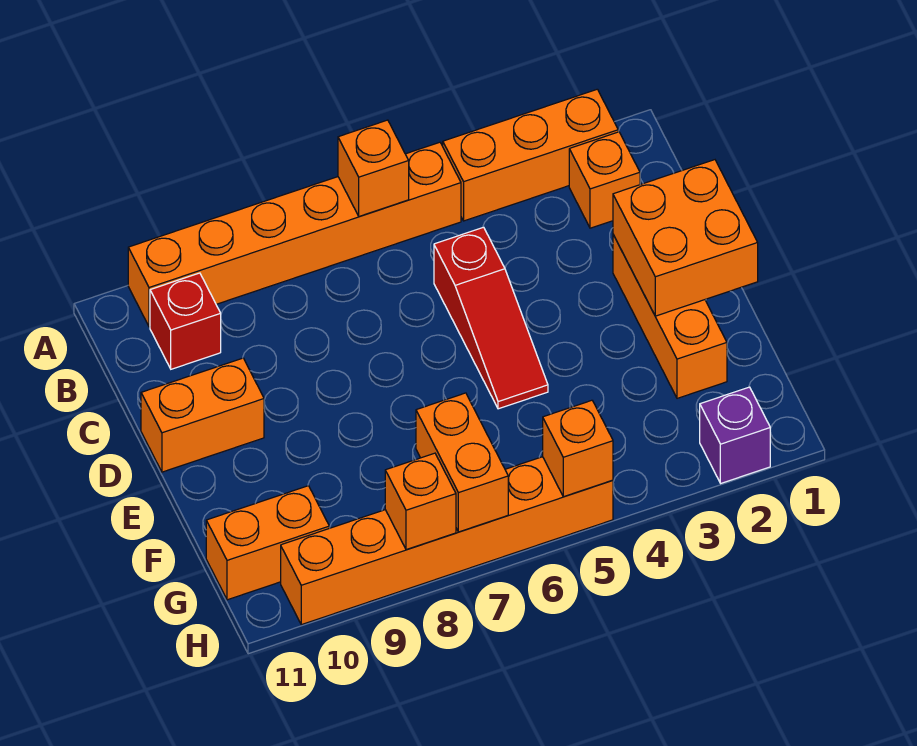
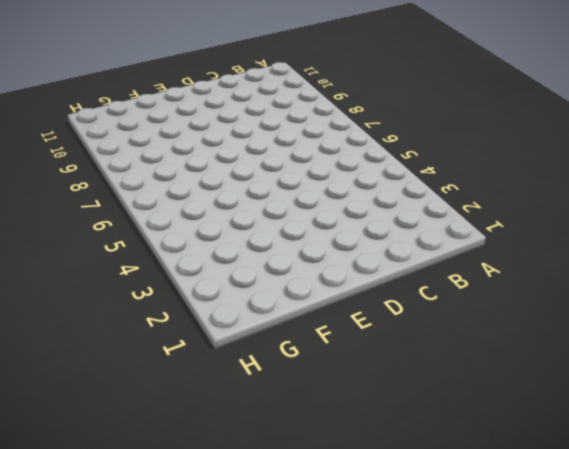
none -> orange brick A2:A4 level 1
none -> orange brick A5:A10 level 1
none -> orange brick B2 level 1

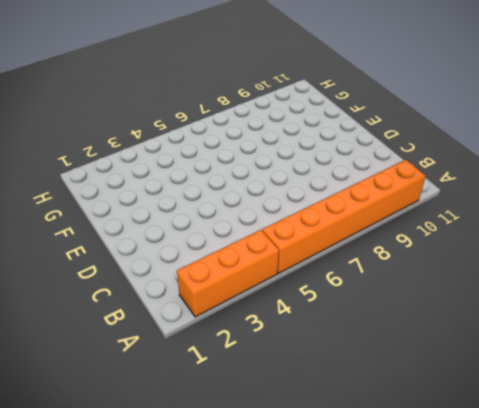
none -> orange brick B2 level 1
none -> red brick B10 level 1
none -> red slope C5:E5 level 1 top C

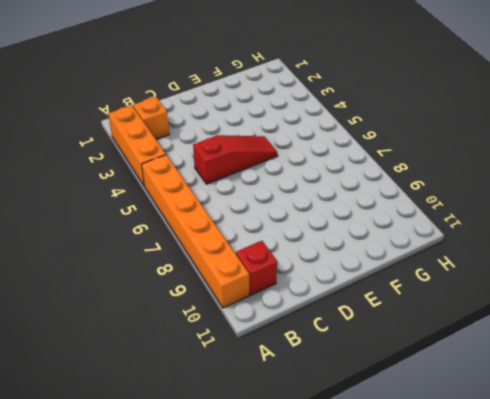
none -> orange brick D2:F2 level 1
none -> orange brick D10:D11 level 1
none -> orange brick G10:G11 level 1

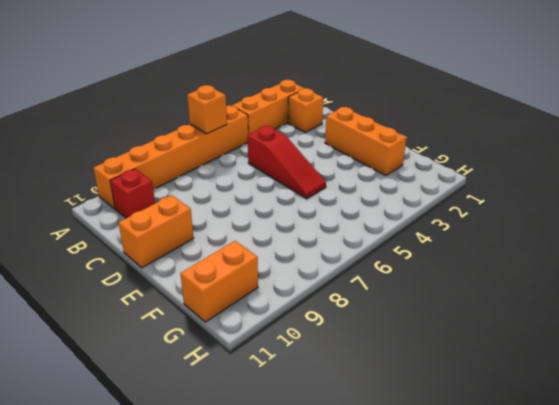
none -> purple brick H2 level 1
none -> orange brick H5:H10 level 1
none -> orange brick D1:E2 level 2

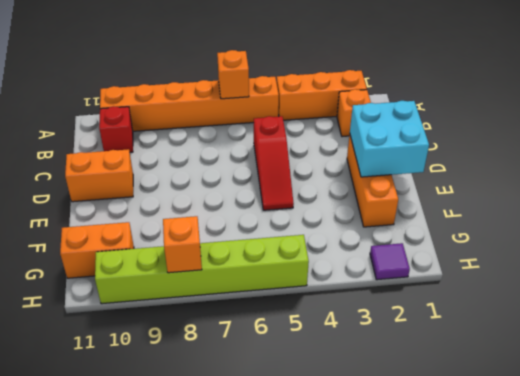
cyan brick D1:E2 level 2 -> orange brick D1:E2 level 2
purple tile H2 level 1 -> purple brick H2 level 1
lime brick H5:H10 level 1 -> orange brick H5:H10 level 1
none -> orange brick G7:H7 level 2
none -> orange brick H5 level 2

